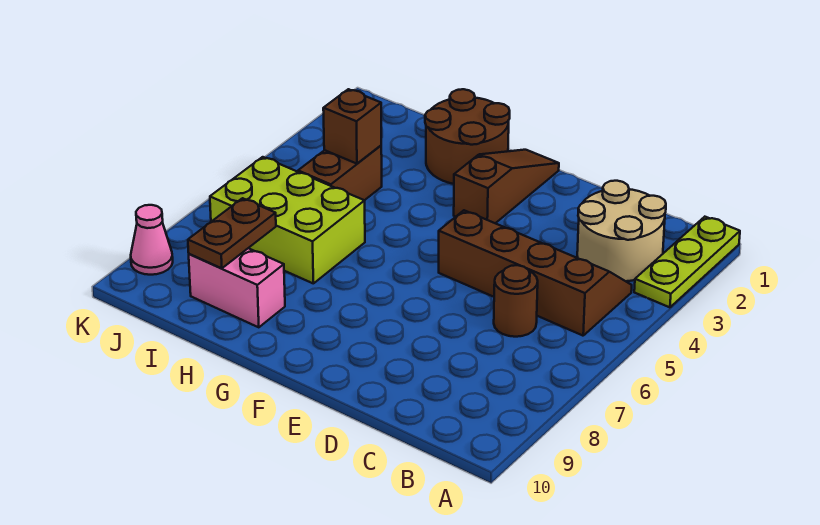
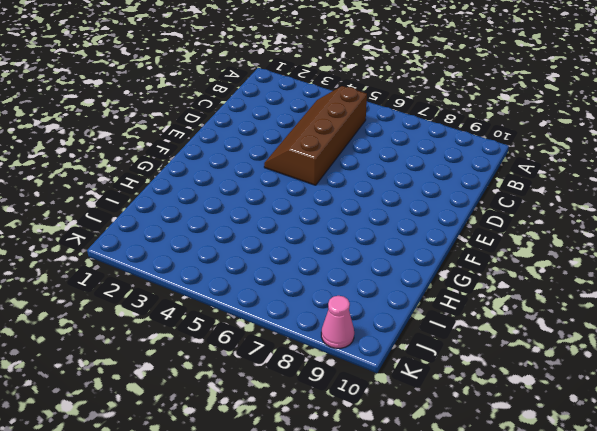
none -> lime plate A1:A3 level 1
none -> tan round brick B2:C3 level 1
none -> brown round brick C6 level 1

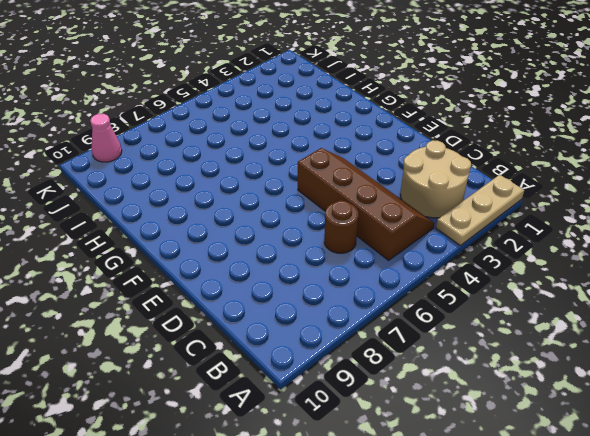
tan plate A1:A3 level 1 -> lime plate A1:A3 level 1
none -> brown slope F1:F3 level 1 top 3
none -> brown round brick G1:H2 level 1
none -> lime brick H6:J7 level 1

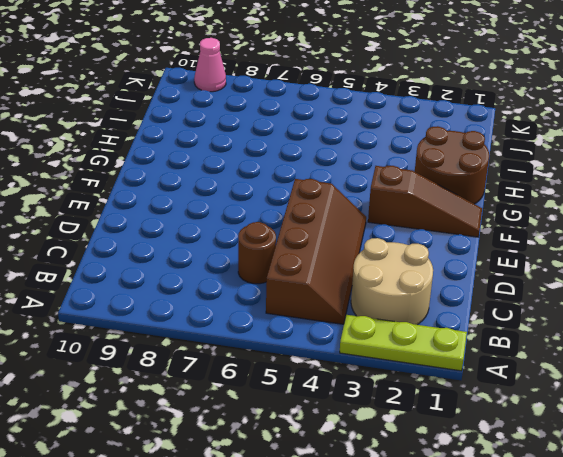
none -> lime brick H6:J7 level 1
none -> pink brick H9:I9 level 1
none -> brown brick I4:I5 level 1

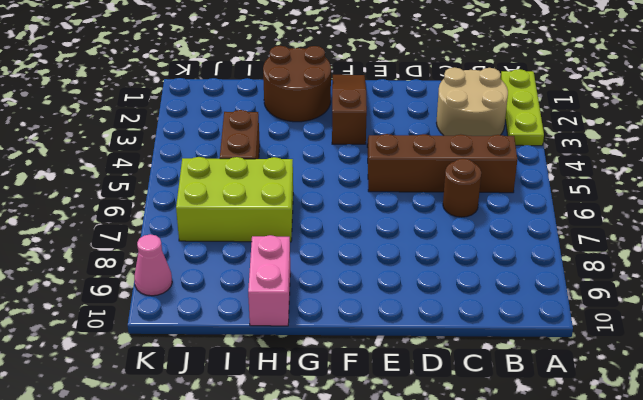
pink brick H9:H10 level 1 -> pink brick H9:I9 level 1
none -> brown brick I4 level 2
none -> brown plate I8:I9 level 2

